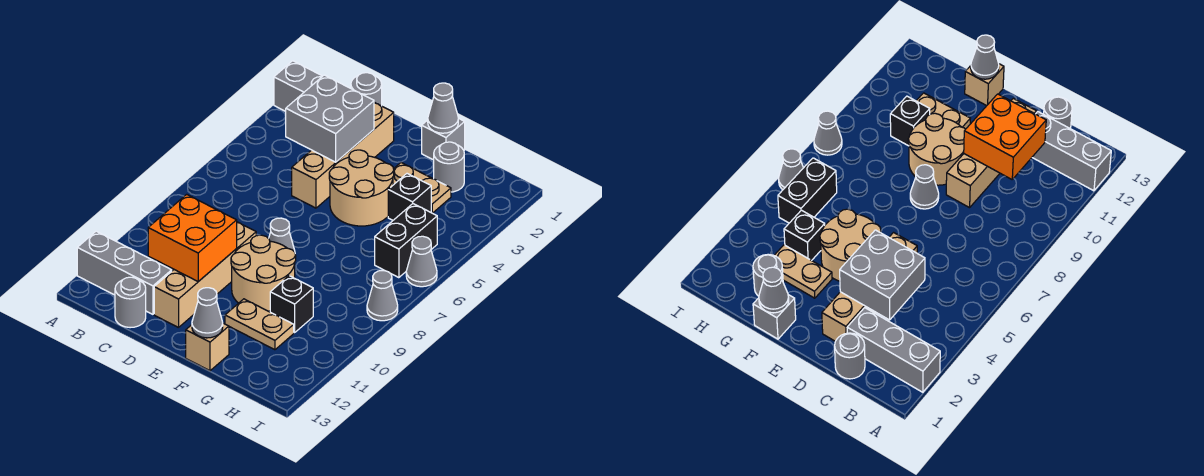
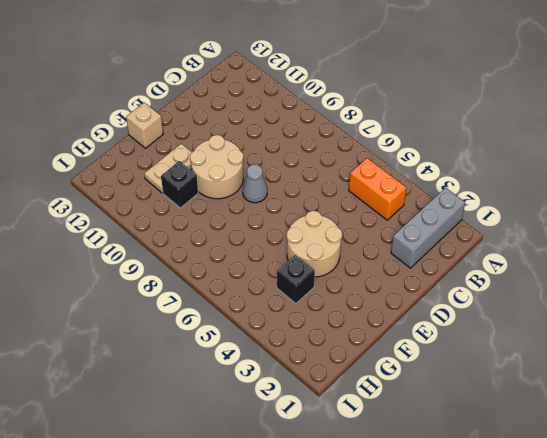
orange brick B4:B5 level 1 -> none
none -> grey brick A12:C12 level 1
none -> grey round brick C1 level 1
none -> grey round brick C13 level 1

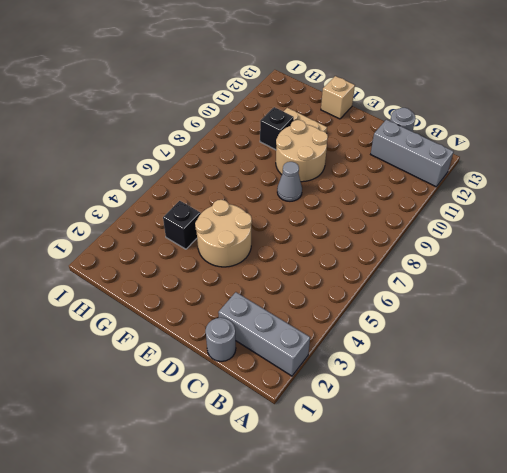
none -> tan brick D2:D5 level 1
none -> tan brick D9:D12 level 1
none -> grey brick F1 level 1

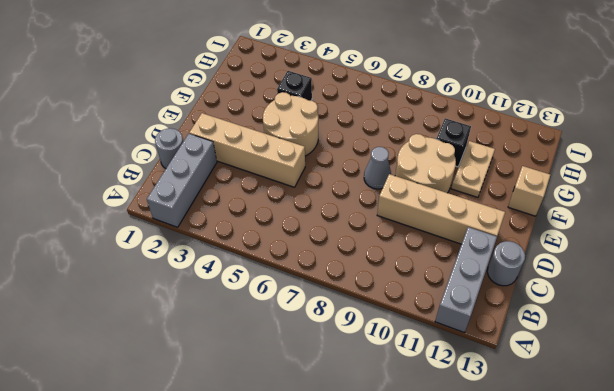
none -> grey brick F1 level 1
none -> tan plate F3:G3 level 1
none -> grey round brick G2 level 1

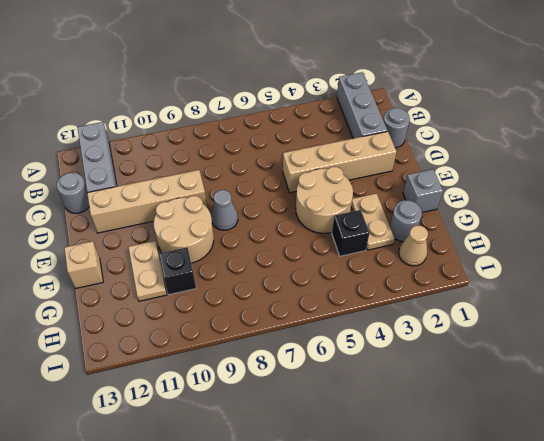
tan cone H2 level 1 -> none
none -> black brick H5:H6 level 1
none -> grey cone I6 level 1
none -> grey cone I8 level 1

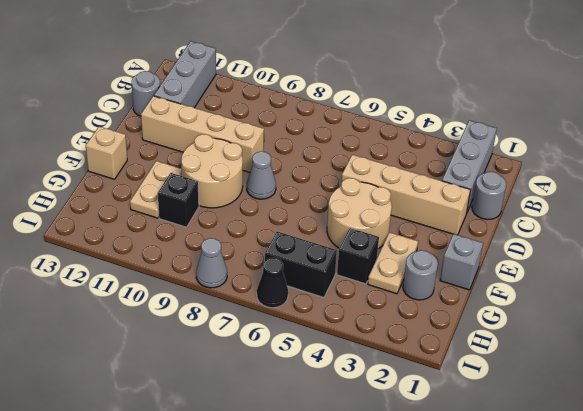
black cone I6 level 1 -> grey cone I6 level 1
none -> grey brick C3:D4 level 2
none -> orange brick C10:D11 level 2
none -> grey cone F1 level 2

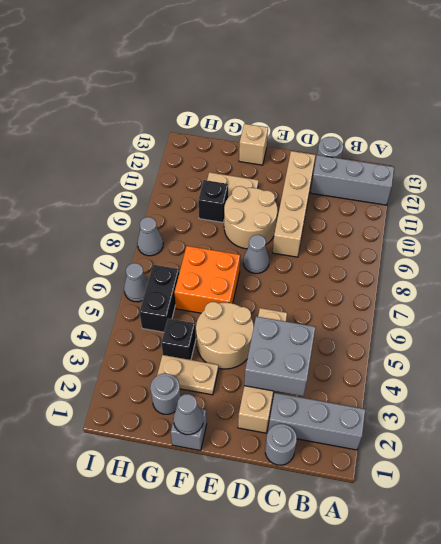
orange brick F6:G7 level 1 -> orange brick C10:D11 level 2
none -> grey cone F13 level 2

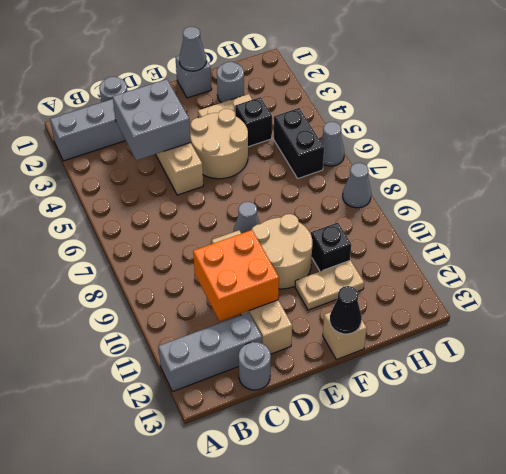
black cone F13 level 2 -> grey cone F13 level 2

